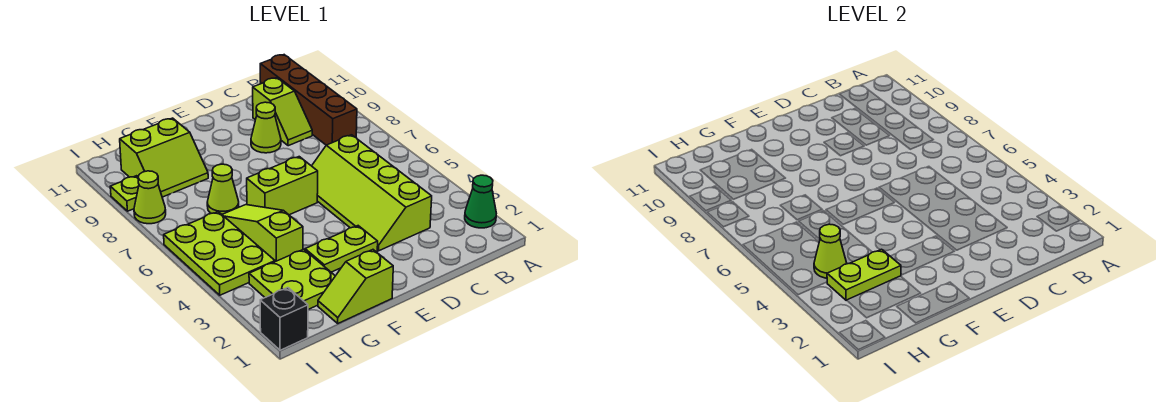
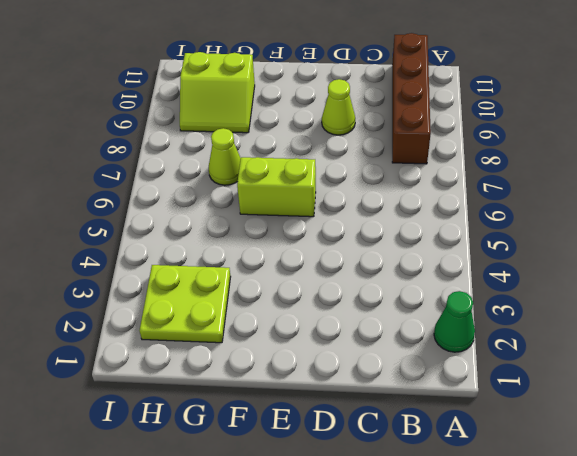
none -> lime slope C3:D6 level 1 top C
none -> lime slope C9:C10 level 1 top 10
none -> lime plate E3:F3 level 1

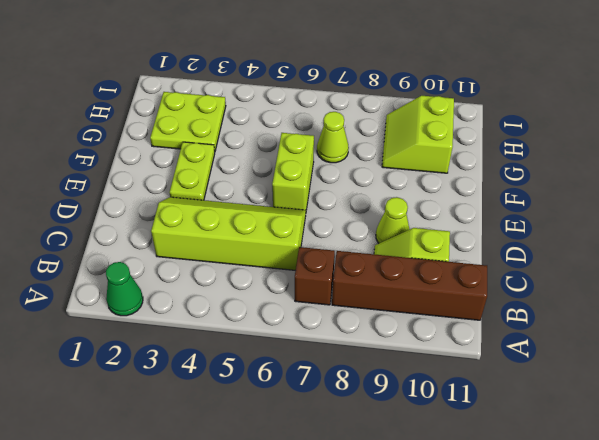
brown brick B7 level 1 -> none
none -> lime slope F1:G1 level 1 top F
none -> lime slope G4:G6 level 1 top 4
none -> lime plate H4:I6 level 1

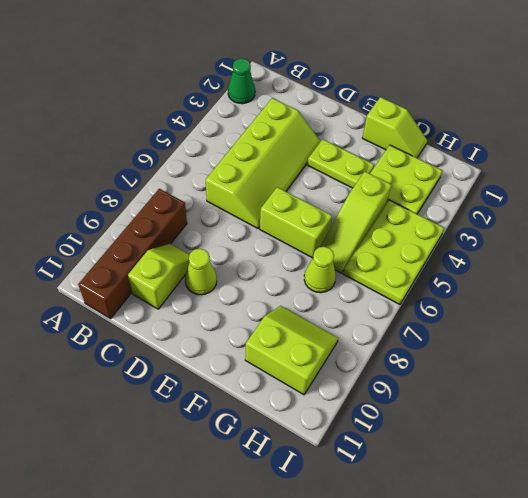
none -> black brick I1 level 1
none -> lime cone I8 level 1
none -> lime plate I9 level 1

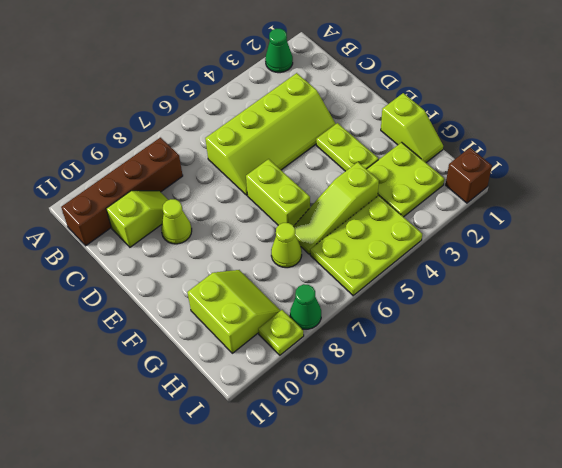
brown brick I1 level 1 -> black brick I1 level 1
green cone I8 level 1 -> lime cone I8 level 1
none -> lime plate G3:H3 level 2
none -> lime cone H4 level 2

